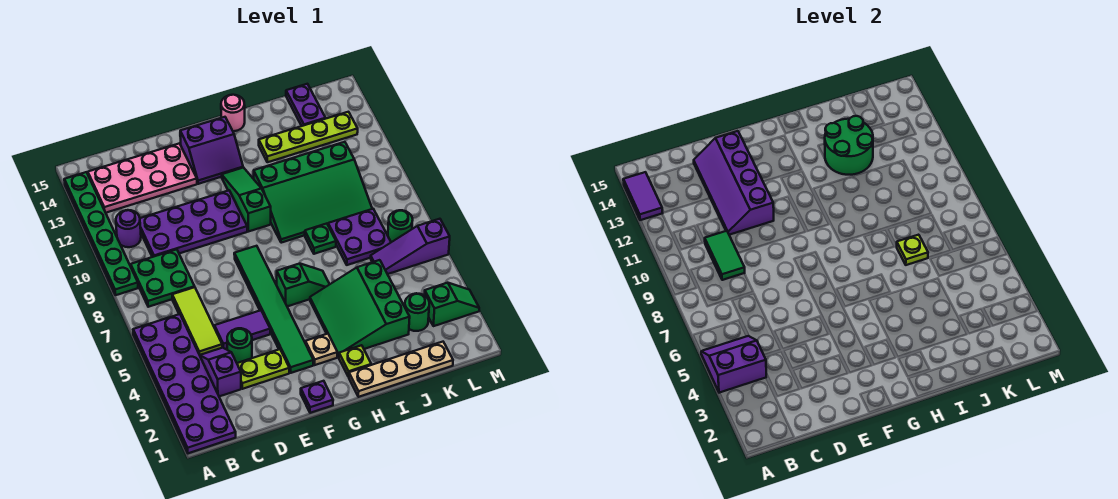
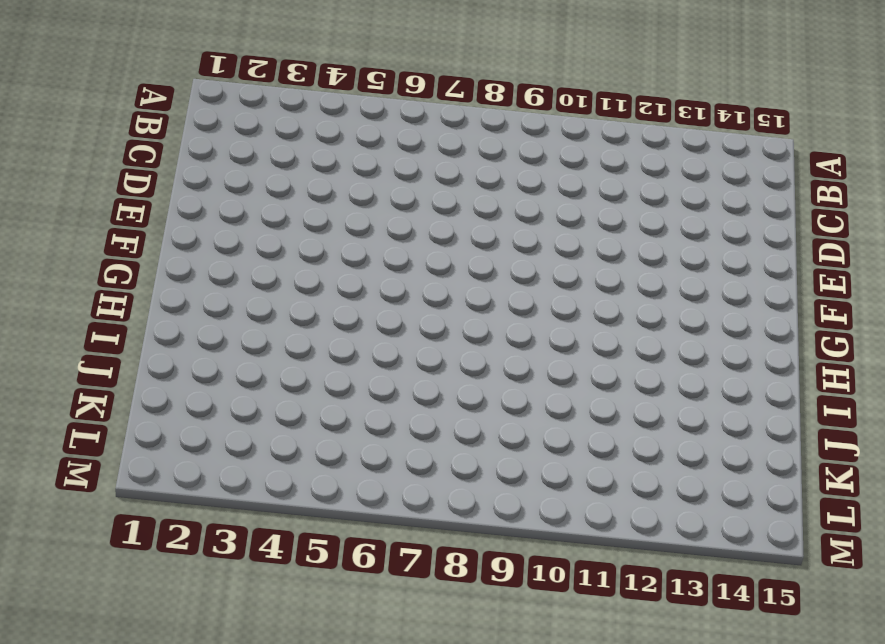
none -> purple plate A1:B6 level 1
none -> green plate A9:A14 level 1
none -> green plate B8:C9 level 1
none -> purple round brick B11 level 1

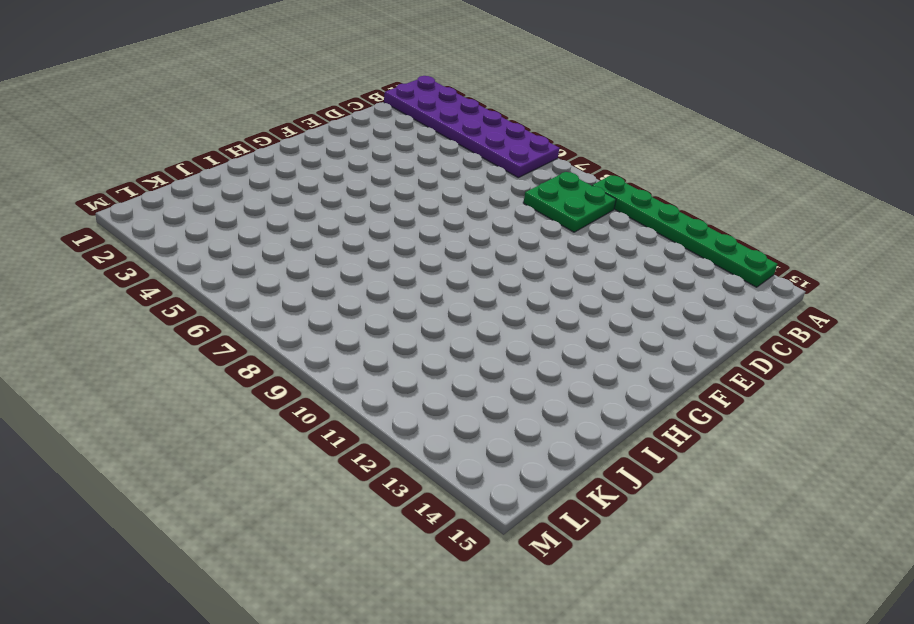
none -> purple round brick B11 level 1
none -> pink plate B13:E14 level 1
none -> purple slope C3:C4 level 1 top 3
none -> lime tile C5:C7 level 1

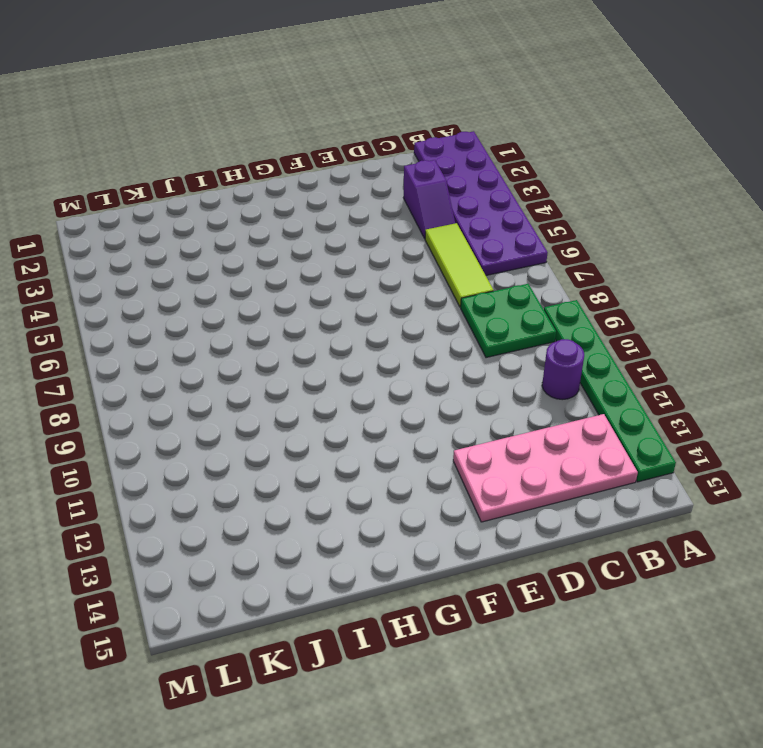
none -> purple plate C10:F11 level 1
none -> lime plate D3:E3 level 1
none -> green round brick D4 level 1
none -> purple tile D5:E5 level 1

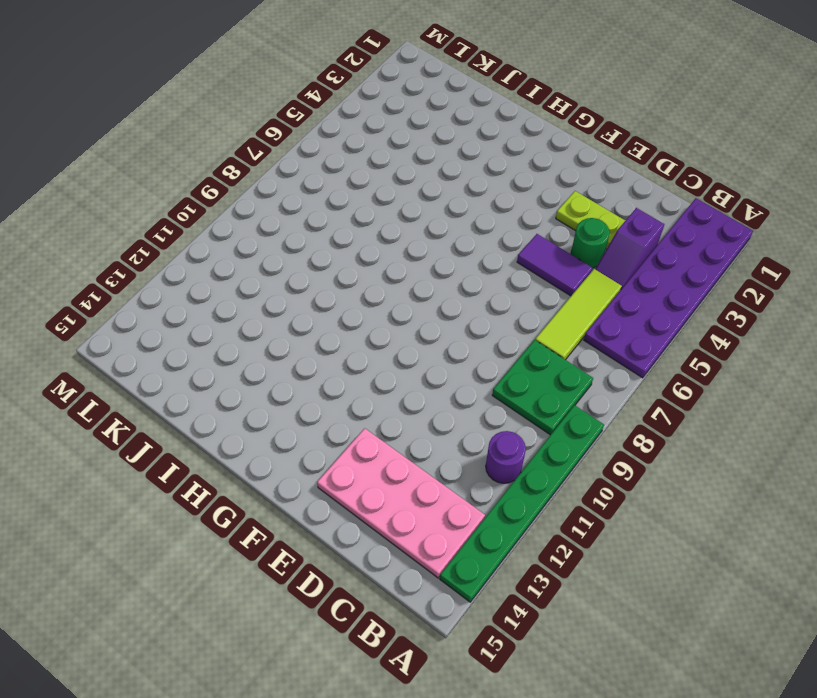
none -> purple plate C10:F11 level 1
none -> purple plate F1 level 1
none -> green tile F3:F8 level 1
none -> purple slope F13:G14 level 1 top 14

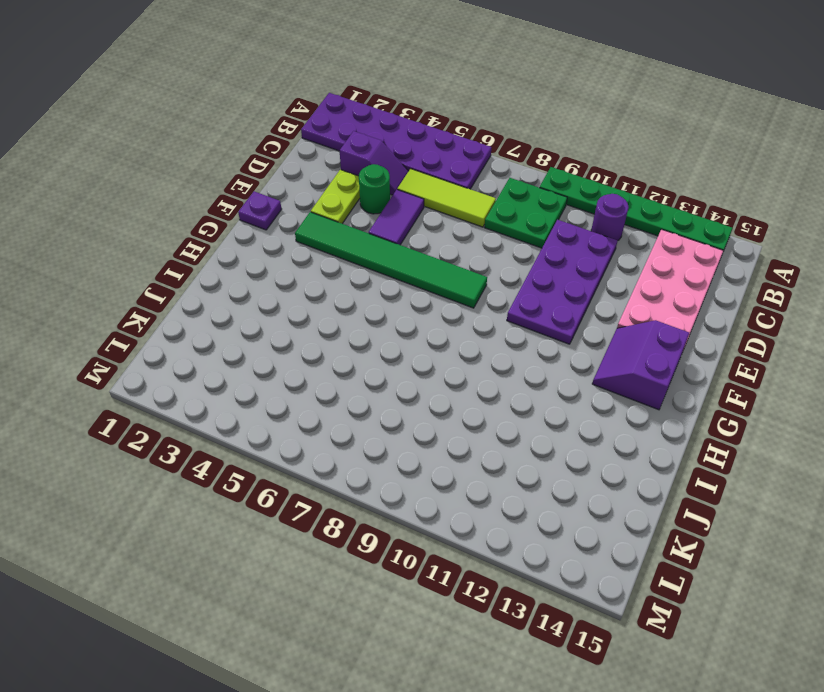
none -> tan plate G3 level 1
none -> green slope G6:H6 level 1 top G
none -> green slope G10:G12 level 1 top 10
none -> tan plate H1:K1 level 1

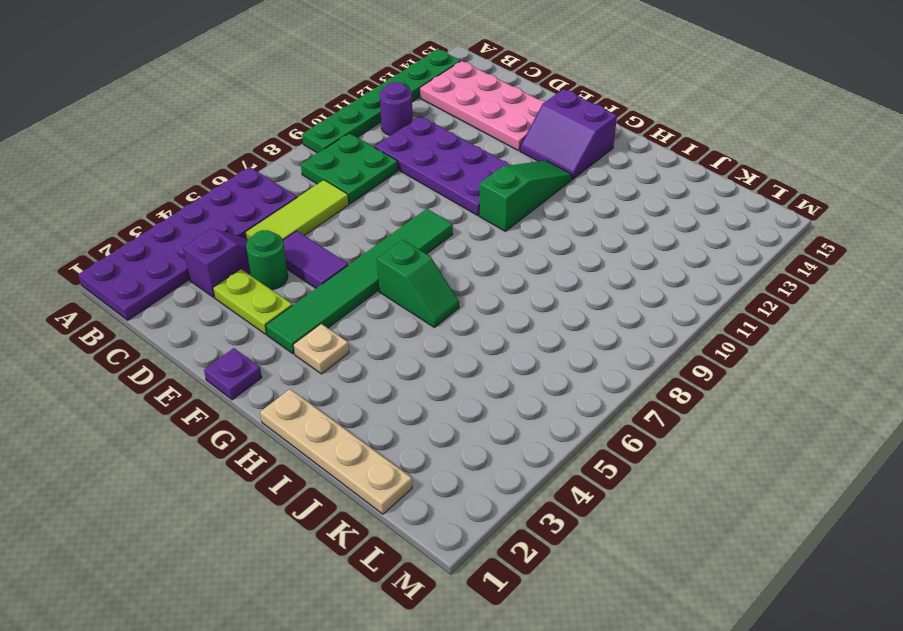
none -> lime plate H2 level 1
none -> green slope H3:J5 level 1 top J
none -> green slope H9:K11 level 1 top 11
none -> pink round brick H15 level 1

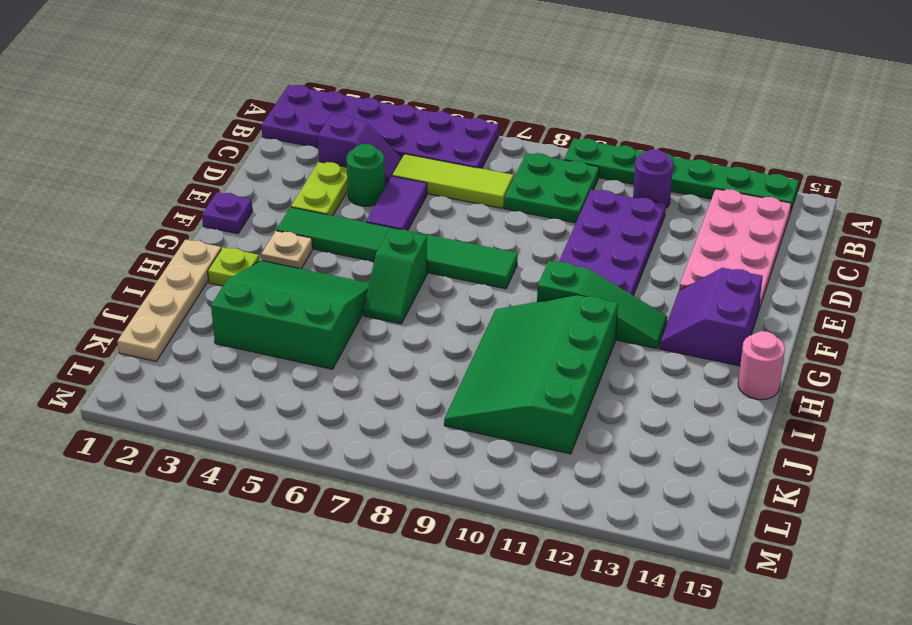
none -> green plate I8 level 1
none -> lime plate I13:L13 level 1
none -> purple plate J7:K8 level 1
none -> green round brick K3 level 1

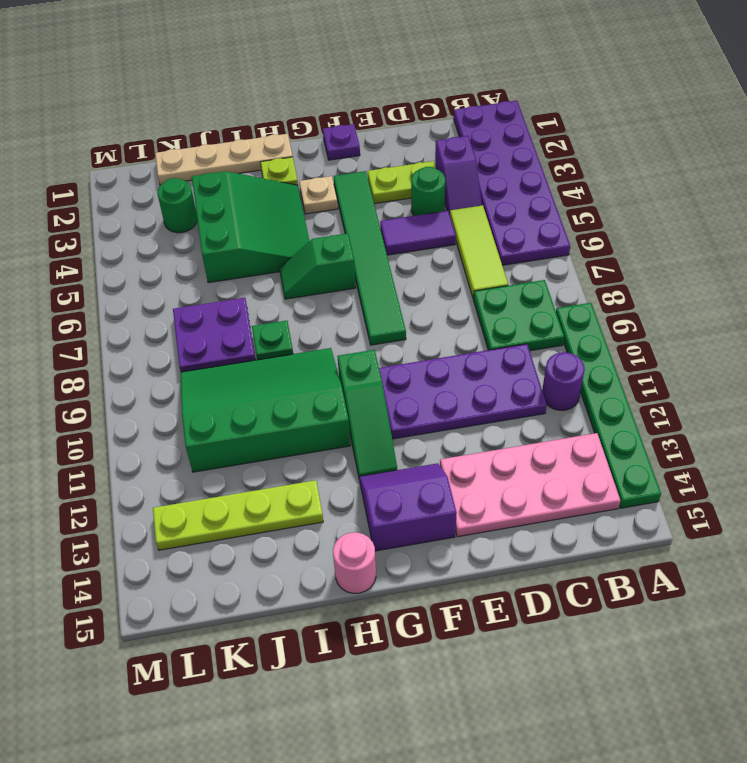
none -> purple slope K6:M6 level 1 top M
none -> purple plate K14:K15 level 1
none -> green slope L3:M3 level 1 top L
none -> green round brick L7 level 1

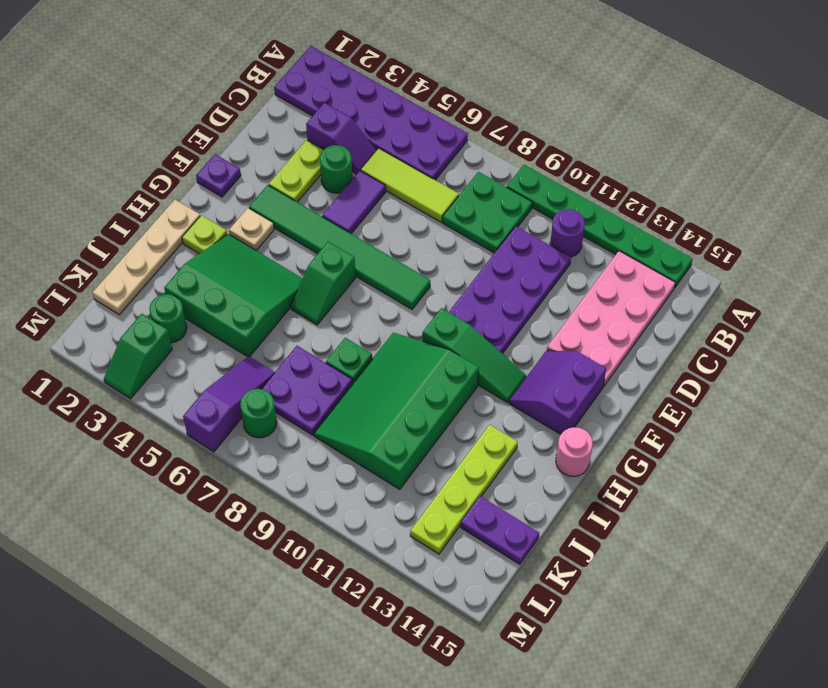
none -> purple slope A4:B5 level 2 top 4
none -> purple tile A13:A14 level 2
none -> green tile C9:C10 level 2
none -> purple slope D11:E14 level 2 top E

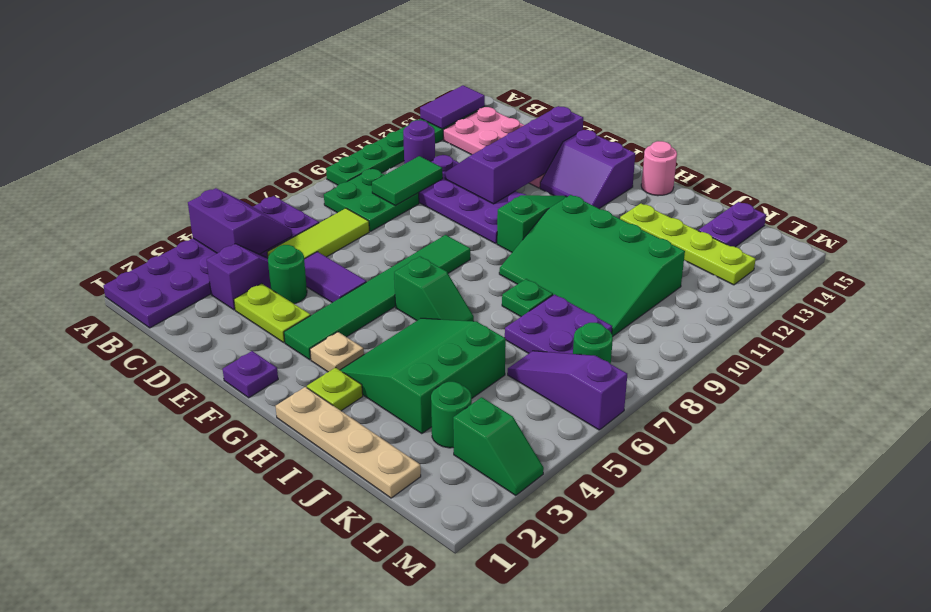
none -> green round brick I12:J13 level 2
none -> lime plate J7 level 2

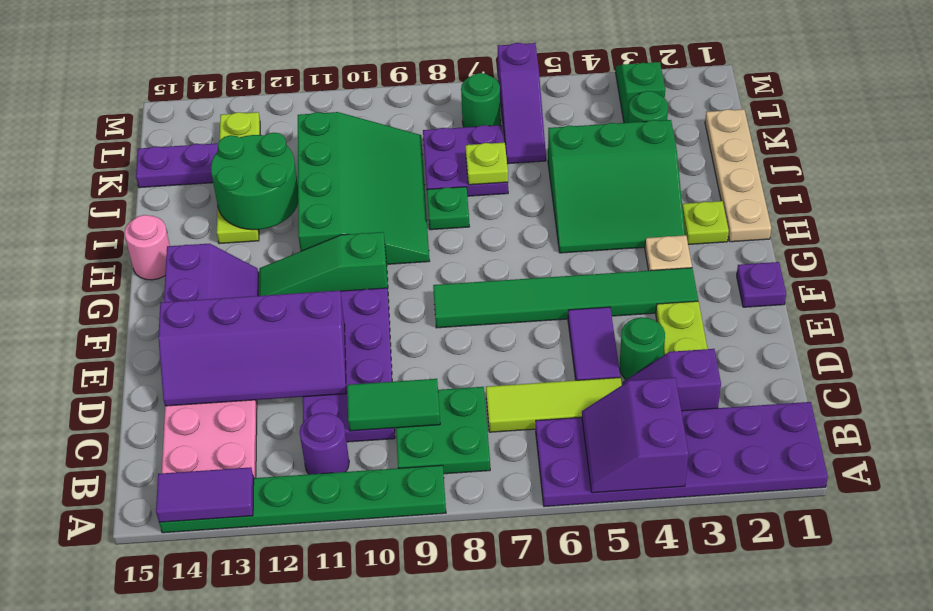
none -> green slope G6:H6 level 1 top G

